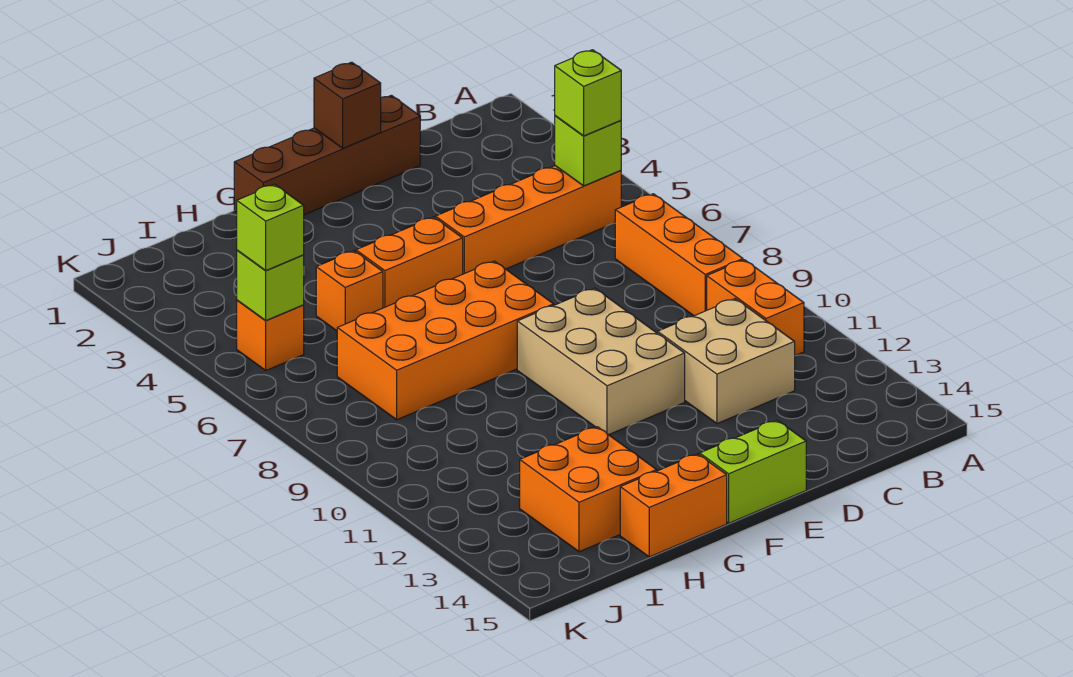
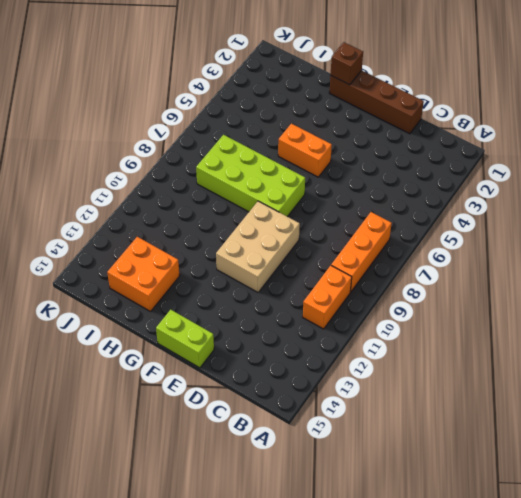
lime brick F7:I8 level 1 -> orange brick F7:I8 level 1
brown brick G1 level 2 -> brown brick E1 level 2
none -> orange brick B5:E5 level 1
none -> tan brick C11:D12 level 1
none -> orange brick G15:H15 level 1

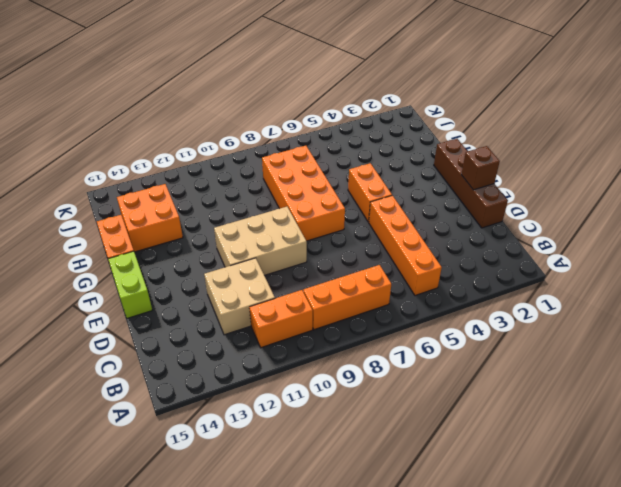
none -> orange brick H5 level 1
none -> orange brick J5 level 1
none -> lime brick B5 level 2

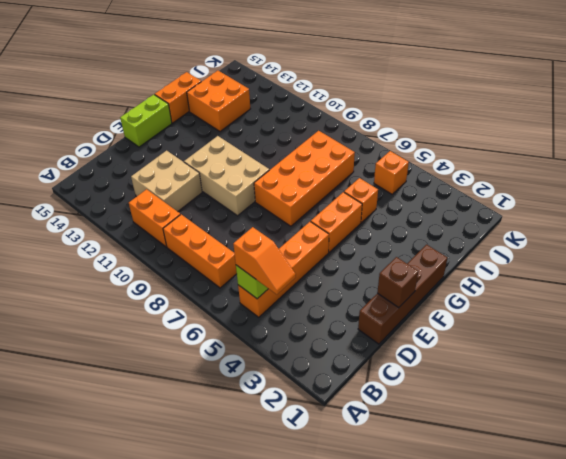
orange slope B4:B5 level 3 top 5 -> lime brick B5 level 3
none -> lime brick J5 level 2
none -> lime brick J5 level 3

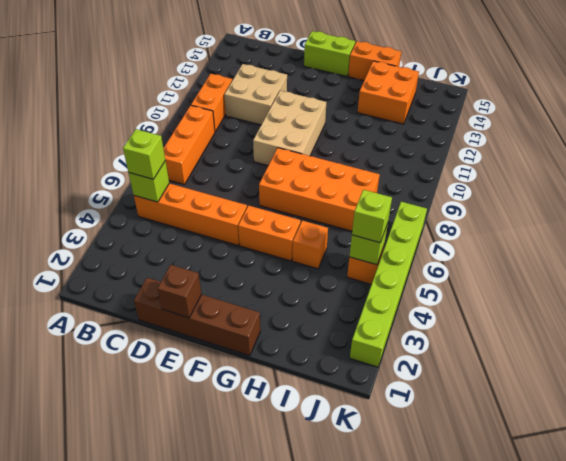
lime brick K2:K7 level 1 -> none

